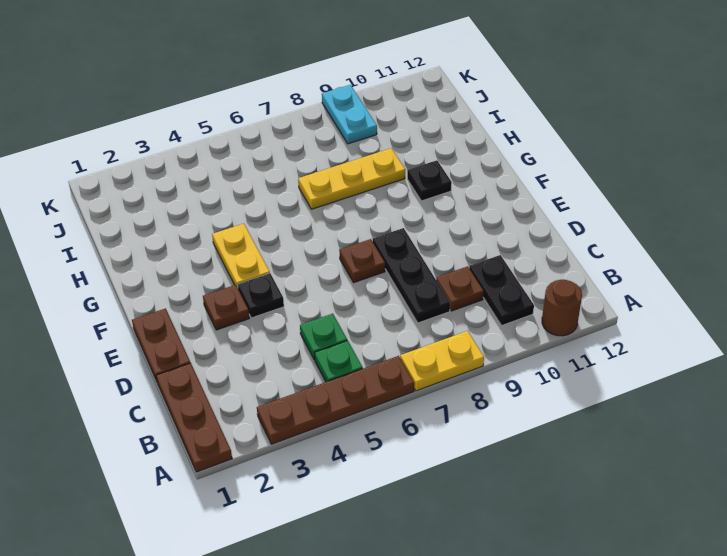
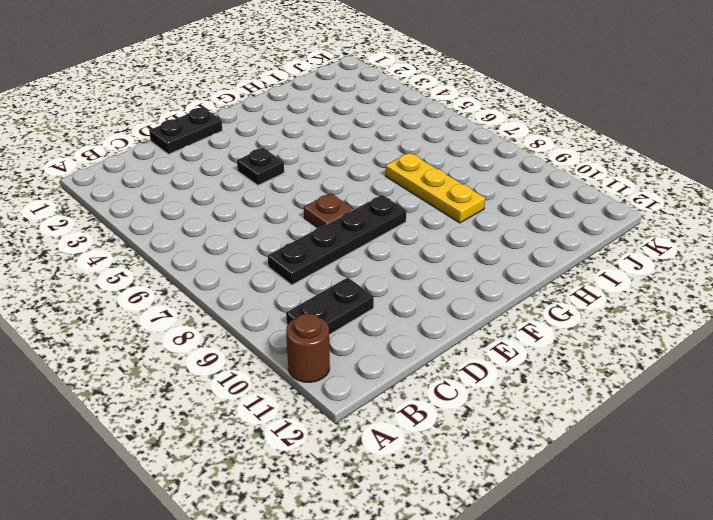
black plate C8:F8 level 1 -> black plate C8:E8 level 1
black plate D1:E1 level 1 -> brown plate D1:E1 level 1
none -> brown plate A1:C1 level 1
none -> brown plate A3:A6 level 1
none -> yellow plate A7:A8 level 1

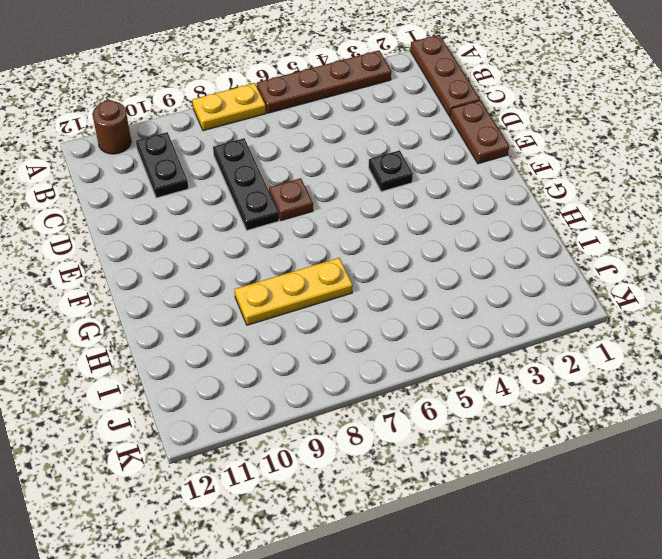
none -> green plate B5 level 1
none -> green plate C5 level 1
none -> brown plate C9 level 1

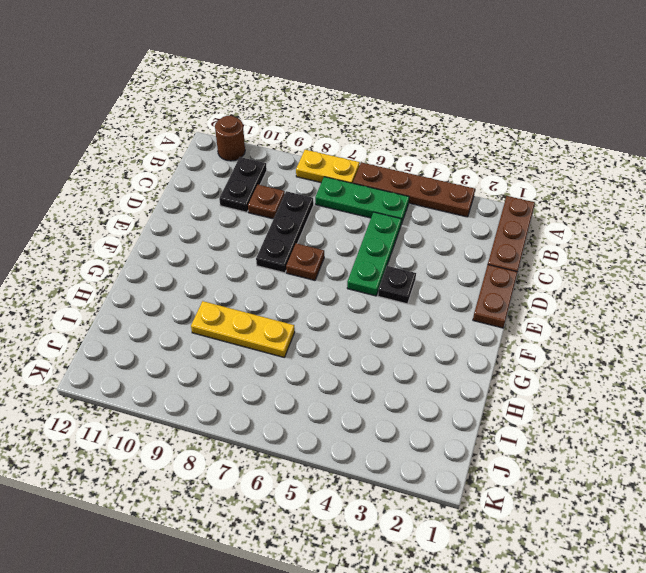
green plate B5:B7 level 1 -> green plate B5 level 1
green plate C5:E5 level 1 -> green plate C5 level 1
none -> brown plate E3 level 1
none -> yellow plate F4:G4 level 1
none -> black plate G10 level 1

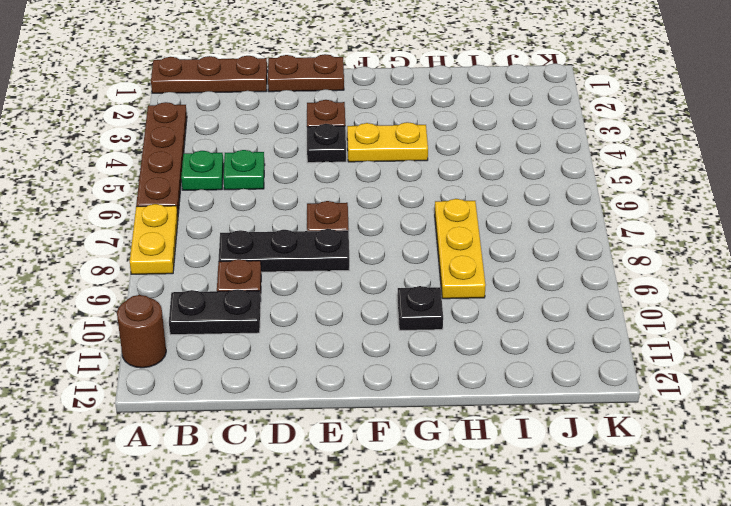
none -> cyan plate J9:K9 level 1

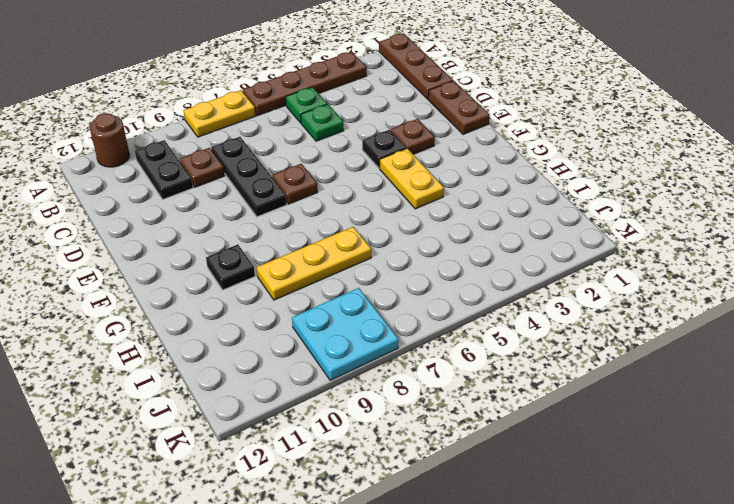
cyan plate J8:K9 level 1 -> cyan plate J9:K9 level 1

